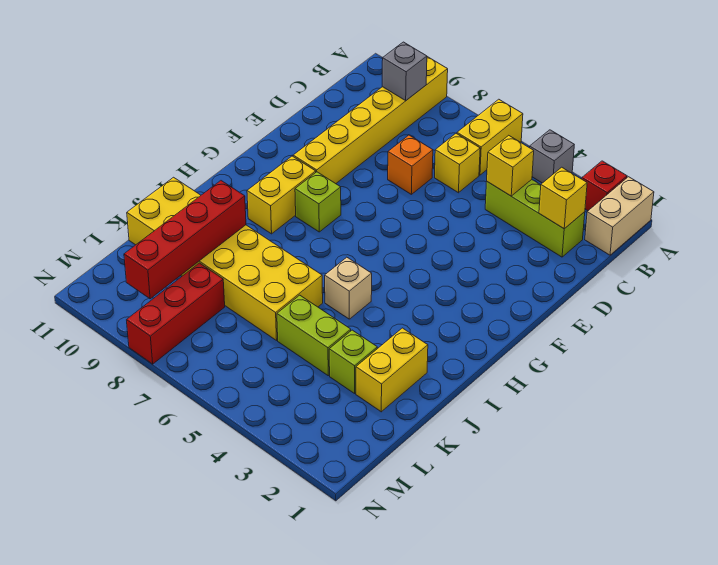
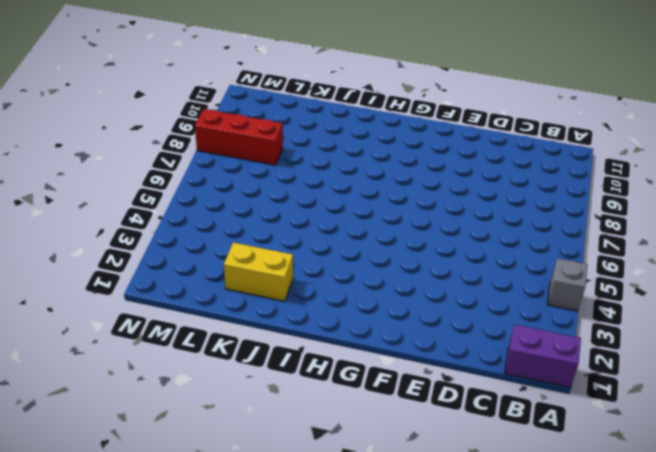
purple brick A1:B1 level 1 -> tan brick A1:B1 level 1
none -> red brick A2 level 1
none -> yellow brick A6:B6 level 1
none -> yellow brick A9:F9 level 1

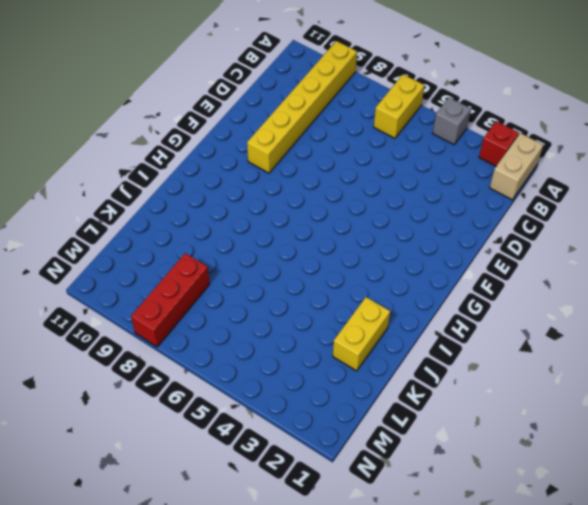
none -> lime brick C2:C4 level 1
none -> yellow brick C6 level 1
none -> orange brick D7 level 1

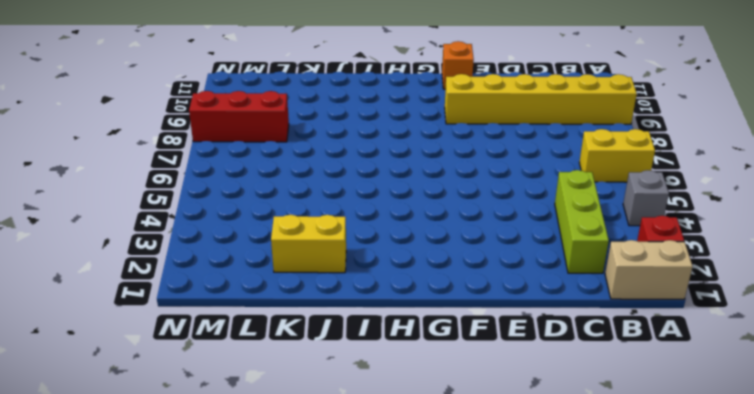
orange brick F11 level 1 -> orange brick D7 level 1
none -> yellow brick C6 level 1
none -> lime brick G8 level 1
none -> yellow brick G9:H9 level 1

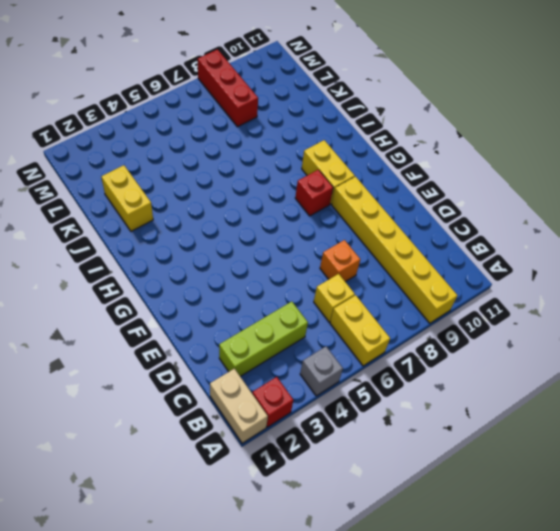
red brick G8 level 1 -> lime brick G8 level 1
none -> tan brick I5 level 1
none -> yellow brick J6:K11 level 1
none -> lime brick K3 level 1

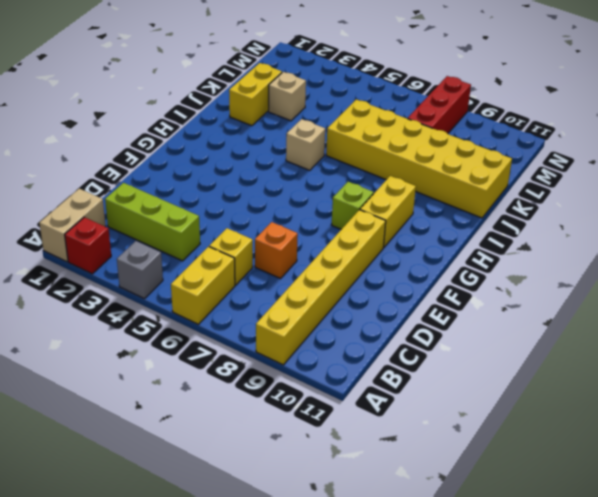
tan brick K3 level 1 -> lime brick K3 level 1
none -> lime brick K4:K5 level 1
none -> grey brick B9 level 2
none -> yellow brick C2 level 2

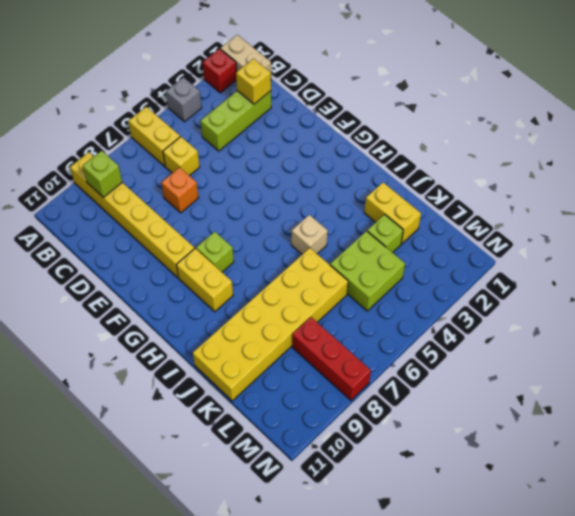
lime brick B9 level 2 -> grey brick B9 level 2
lime brick K4:L5 level 1 -> lime brick K4:K5 level 1
none -> yellow brick C4 level 2
none -> red brick J9:M9 level 2

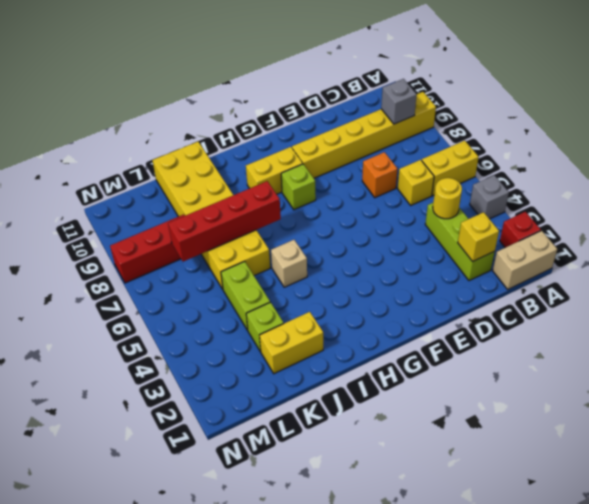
yellow round brick C4 level 2 -> yellow brick C4 level 2
red brick I7:L7 level 2 -> red brick J9:M9 level 2

